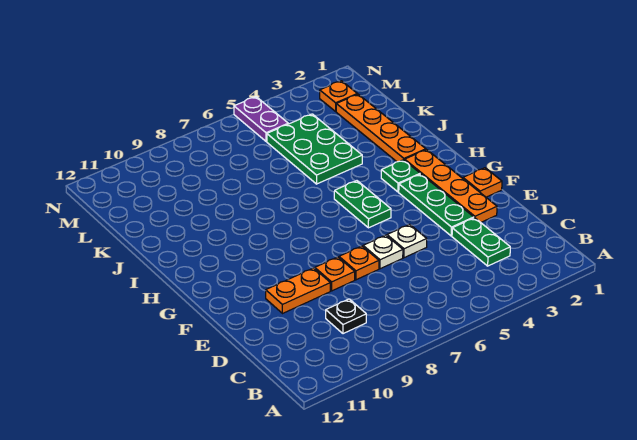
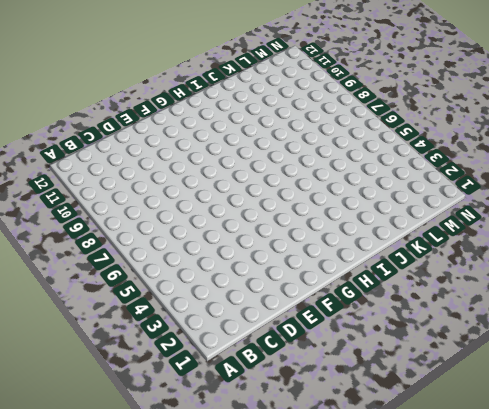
none -> green plate C3:D3 level 1
none -> black plate C9 level 1
none -> orange plate E2:H2 level 1

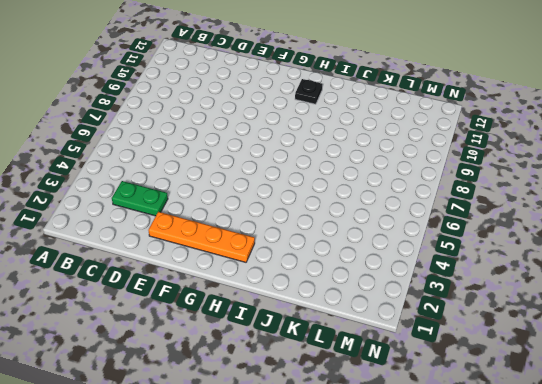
black plate H11 level 1 -> black plate C9 level 1
none -> green plate E3:G3 level 1
none -> white plate E5 level 1
none -> white plate E6 level 1

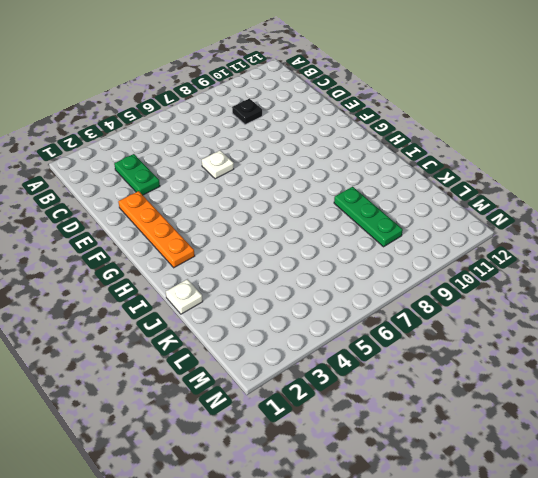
white plate J1 level 1 -> white plate E5 level 1
green plate J9:L9 level 1 -> green plate E3:G3 level 1
none -> orange plate E7 level 1
none -> orange plate E8 level 1
none -> orange plate E9:E10 level 1

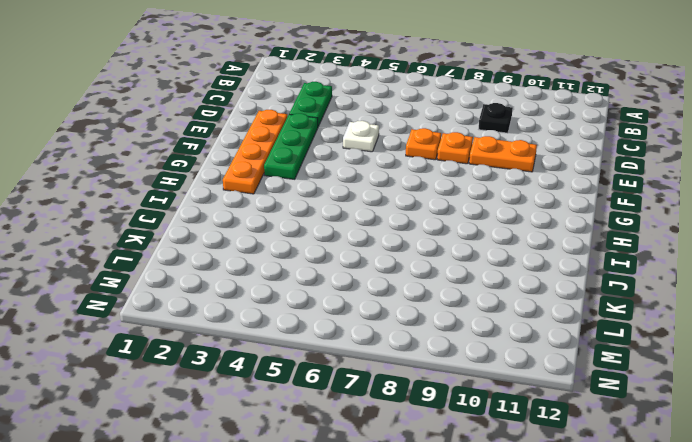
none -> white plate E6 level 1
none -> orange plate F1 level 1
none -> green plate G5:H5 level 1

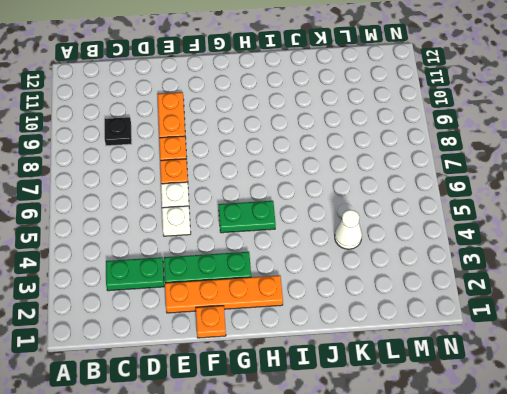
white cone K4 level 1 -> green plate J4:L5 level 1
none -> green plate H3 level 1
none -> orange plate I2:L2 level 1
none -> orange plate M2 level 1

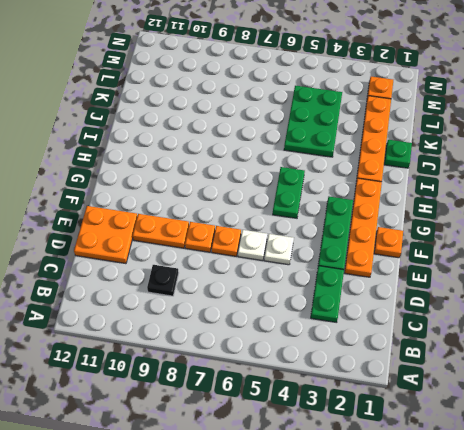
orange plate D11:E12 level 1 -> none
green plate J1 level 1 -> green plate H3 level 1
none -> purple plate M5:N5 level 1

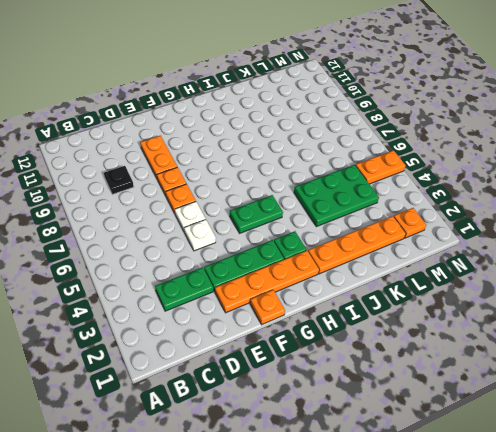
orange plate M5:N5 level 1 -> purple plate M5:N5 level 1

